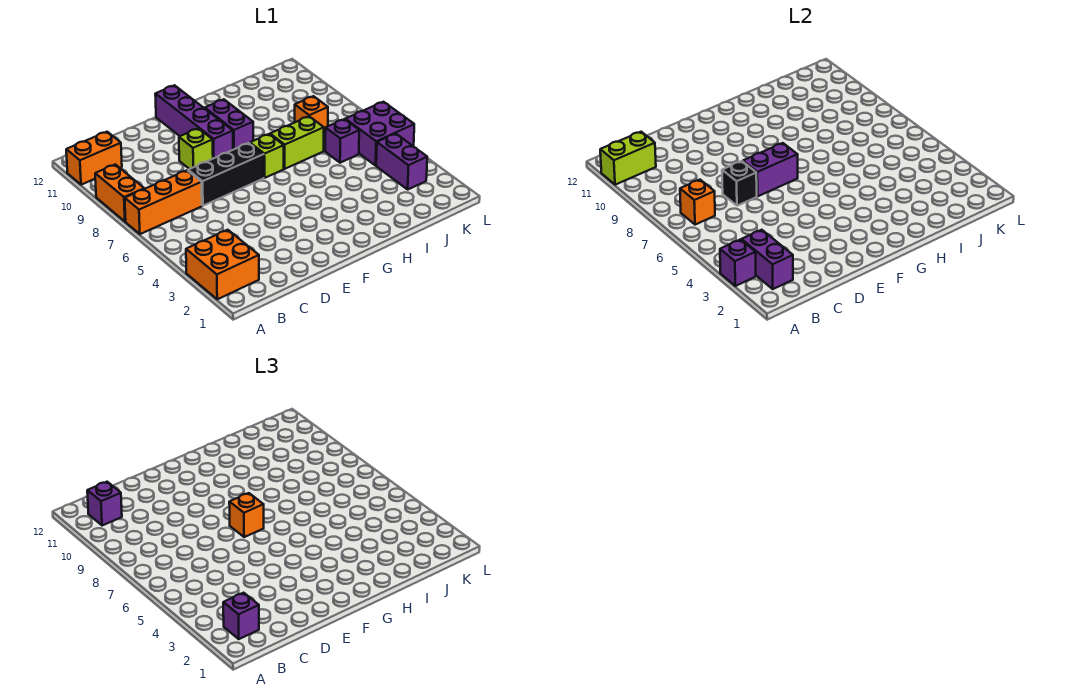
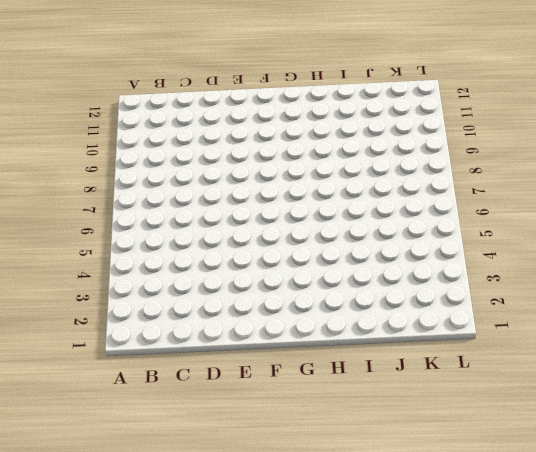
none -> orange brick A2:B3 level 1
none -> orange brick A7:C7 level 1
none -> orange brick A8:A9 level 1

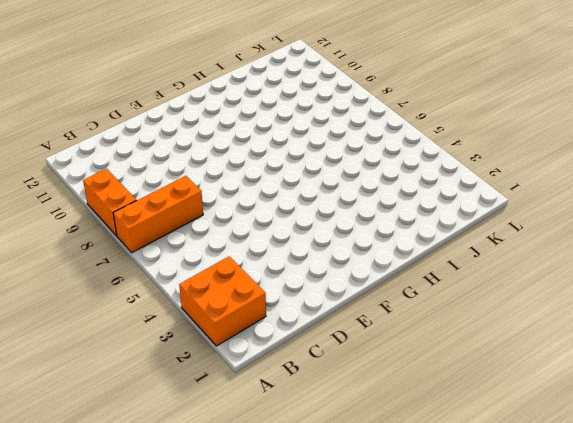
none -> orange brick A11:B11 level 1
none -> black brick D7:F7 level 1
none -> lime brick E9 level 1

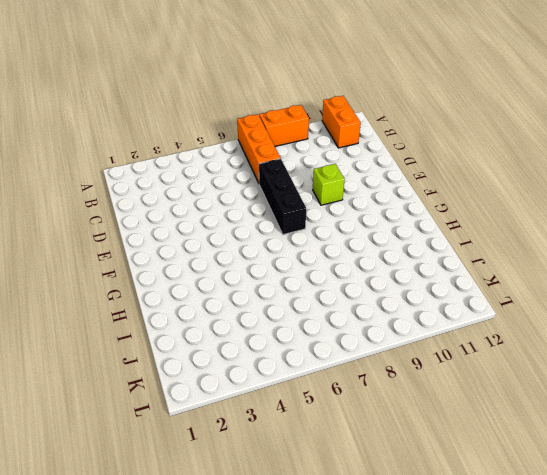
none -> orange brick A2:B3 level 1
none -> purple brick F9:F12 level 1
none -> lime brick G7 level 1

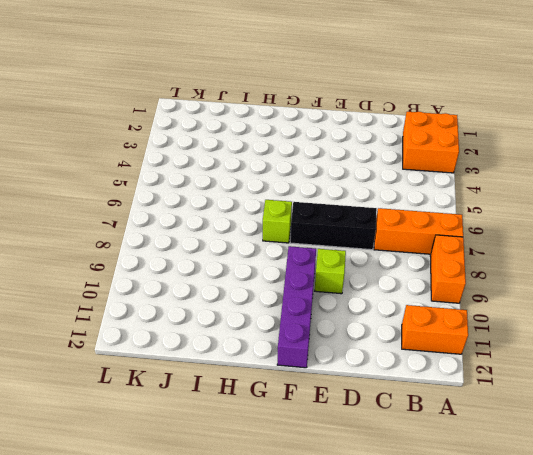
none -> purple brick G9:G10 level 1
none -> lime brick H7:I7 level 1
none -> purple brick J6 level 1

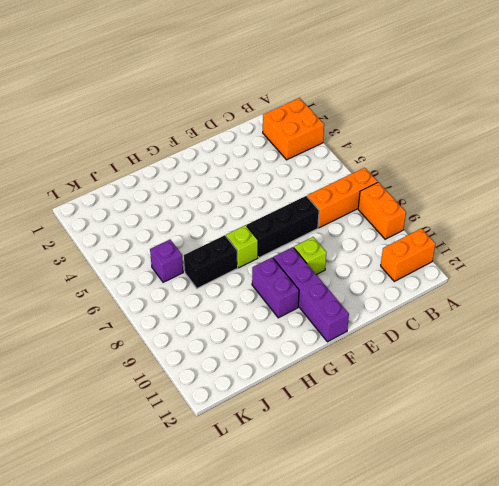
black brick H7:I7 level 1 -> lime brick H7:I7 level 1
none -> orange brick J8 level 1
none -> purple brick K3:K4 level 1
none -> purple brick K5:L6 level 1

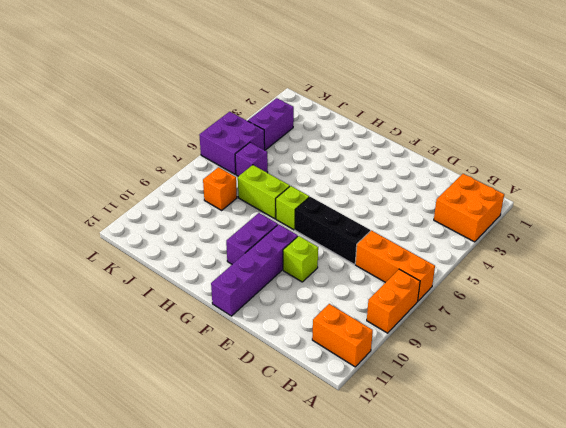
none -> purple brick A3 level 2
none -> lime brick A11:B11 level 2
none -> purple brick B2:B3 level 2

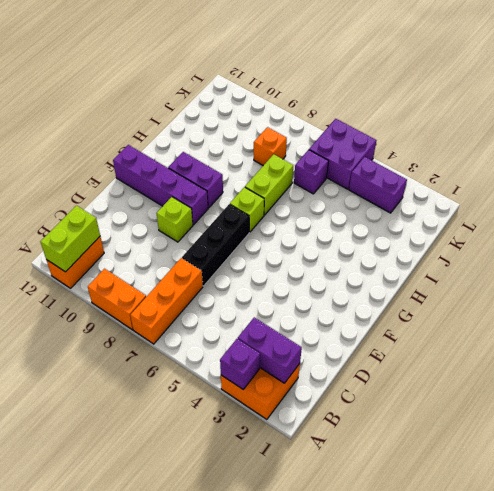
none -> orange brick B7 level 2
none -> black brick D7 level 2
none -> purple brick E7:F7 level 2

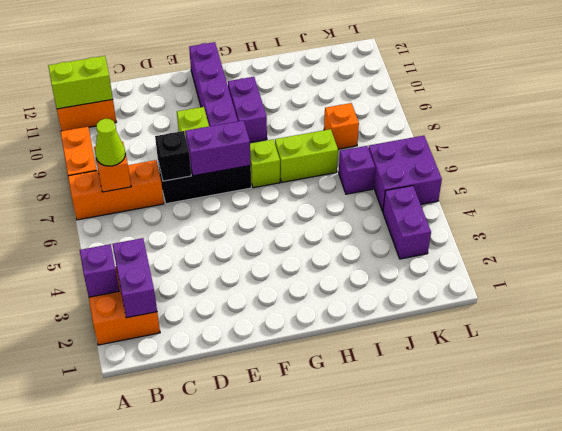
lime cone B7 level 3 -> none
none -> purple brick B2 level 3
none -> purple brick B11 level 3
none -> orange brick F7 level 3

